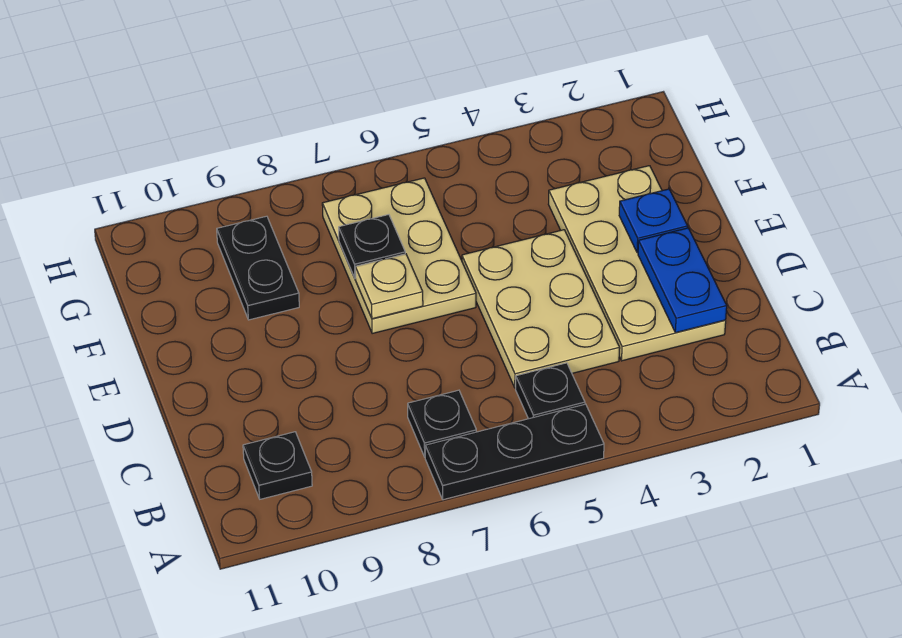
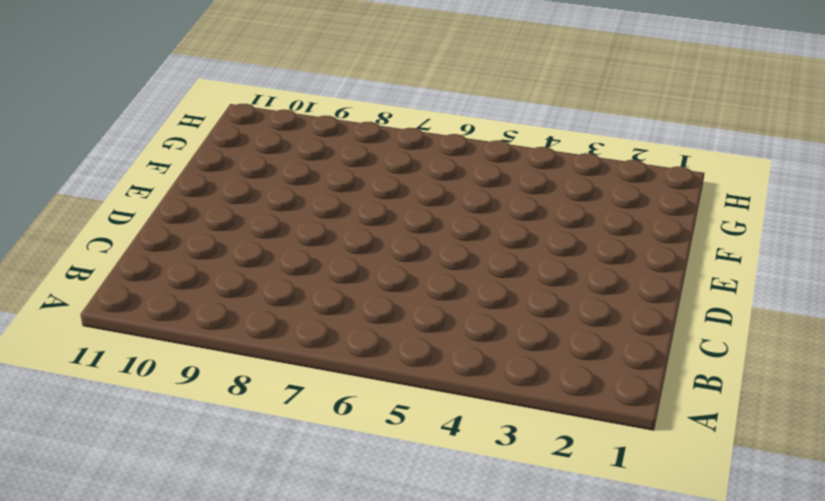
none -> black plate A5:A7 level 1
none -> black plate B5 level 1
none -> black plate B7 level 1

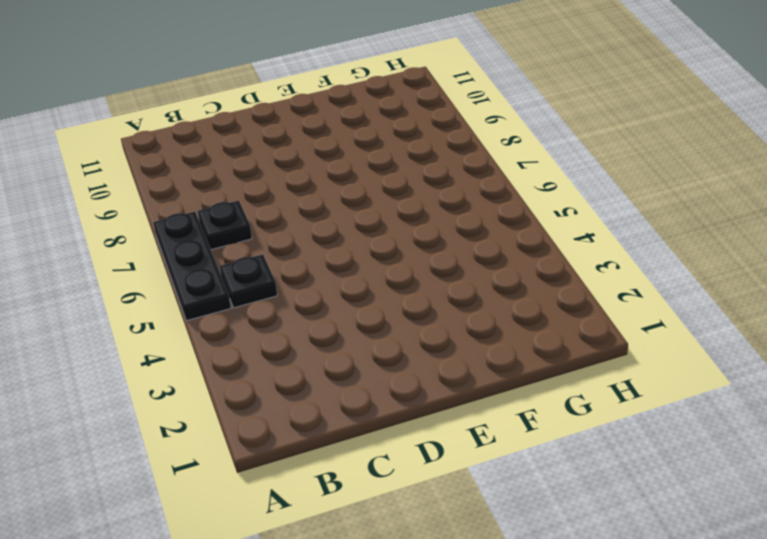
none -> black plate B10 level 1
none -> tan plate C2:F3 level 1
none -> tan plate C4:E5 level 1

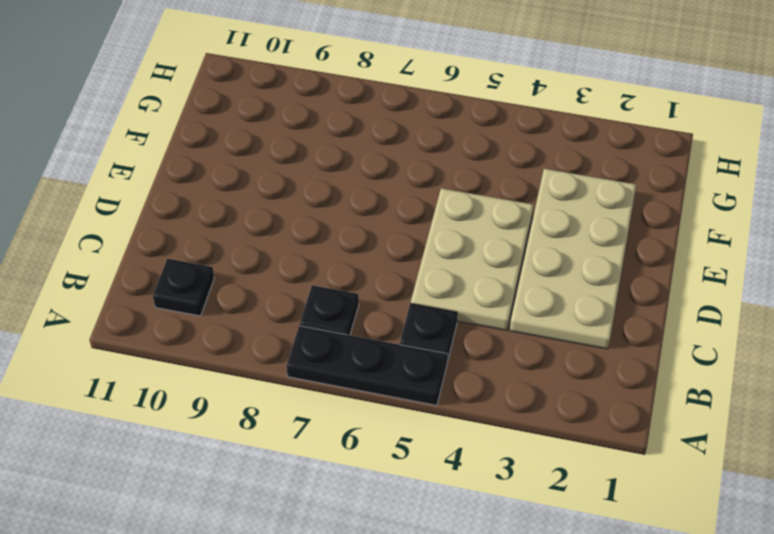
none -> tan plate E6:G7 level 1
none -> black plate F9:G9 level 1
none -> blue plate C2:D2 level 2

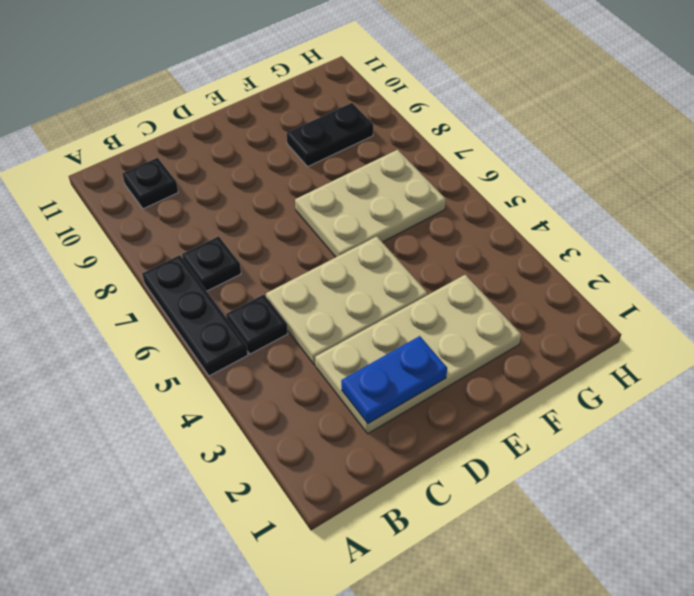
none -> blue plate E2 level 2
none -> tan plate E7 level 2
none -> black plate F7 level 2

